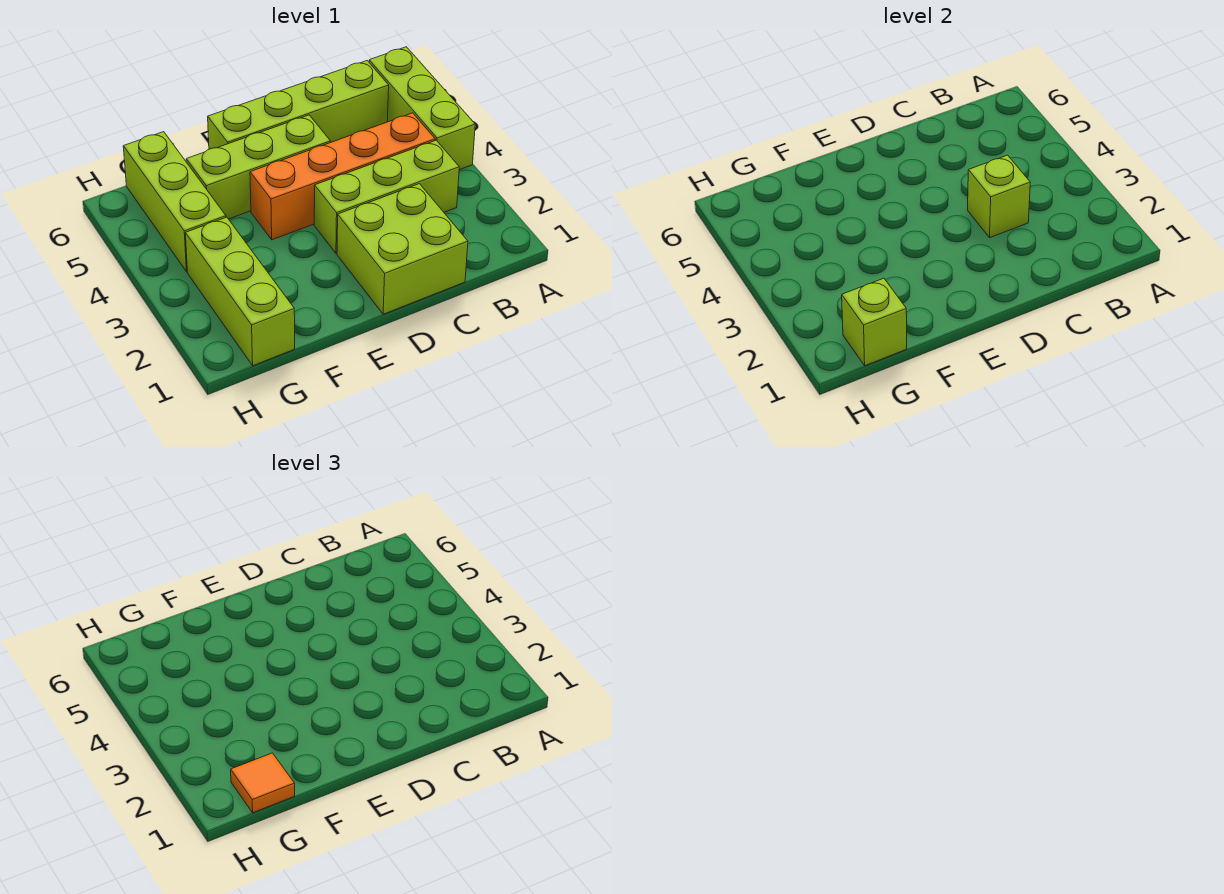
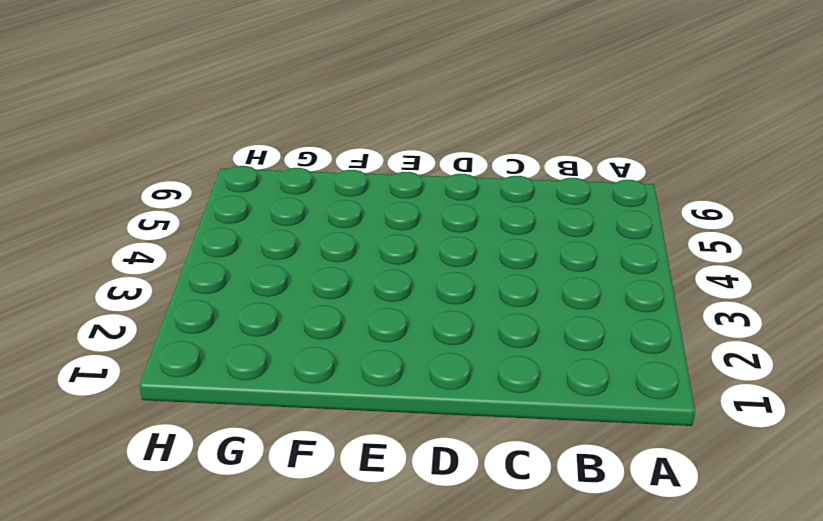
none -> lime brick A4:A6 level 1
none -> lime brick B3:D3 level 1

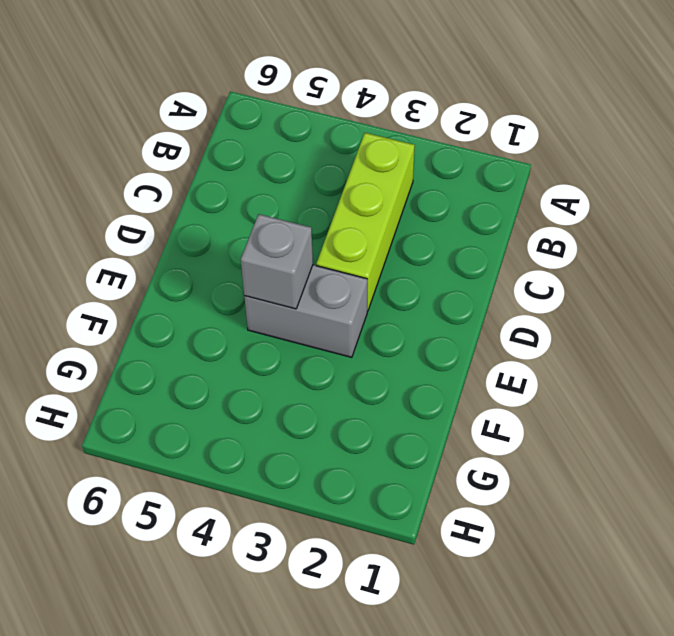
grey brick E3:E4 level 1 -> orange brick B4:E4 level 1
grey brick E4 level 2 -> none
none -> lime brick A4:A6 level 1
none -> lime brick B6:E6 level 1

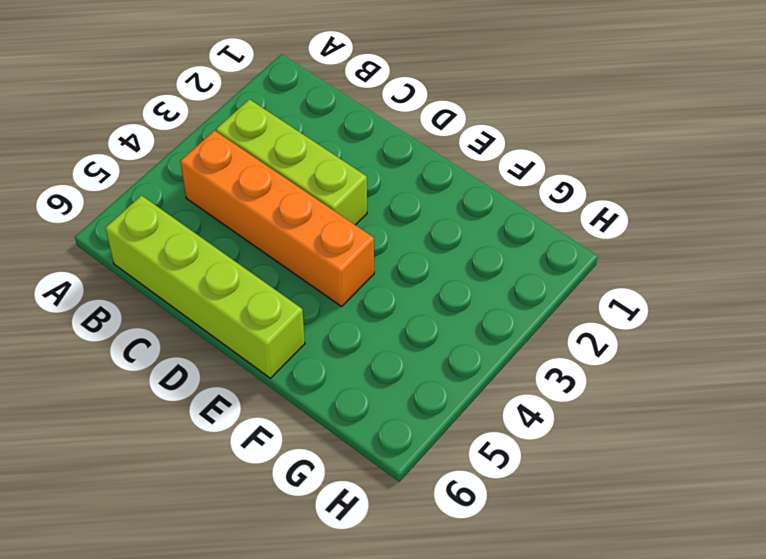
none -> lime brick A4:A6 level 1
none -> lime brick C1:D2 level 1

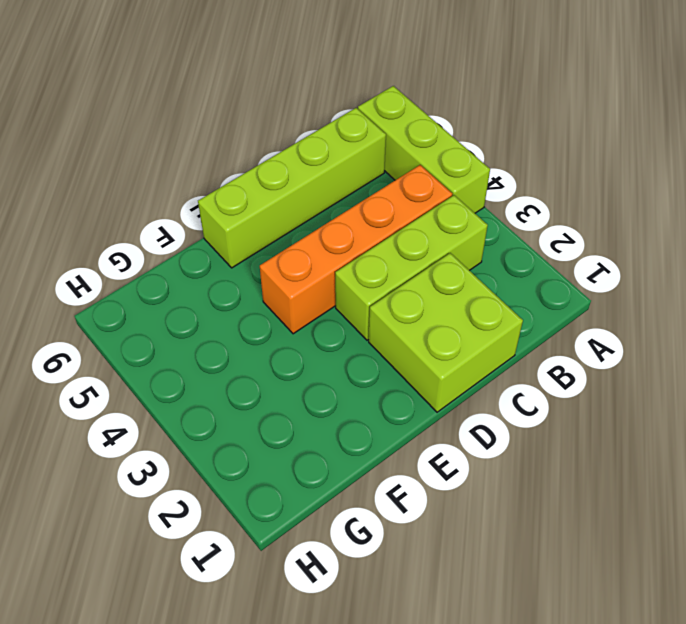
none -> lime brick D5:F5 level 1
none -> lime brick G1:G3 level 1

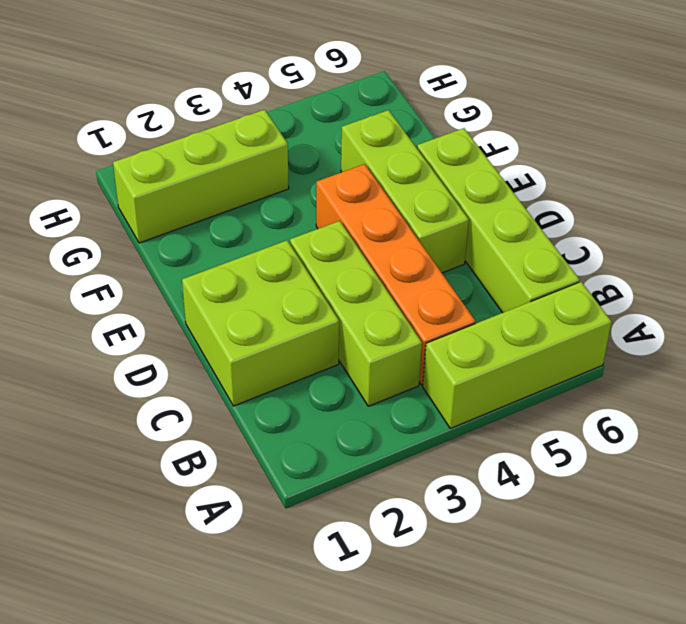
none -> lime brick G4:G6 level 1
none -> lime brick C3 level 2

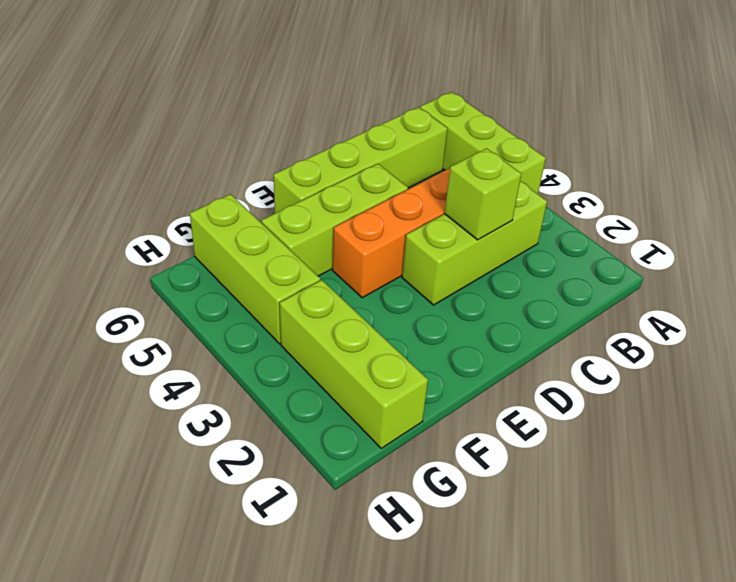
none -> lime brick C1:D2 level 1
none -> lime brick G1 level 2

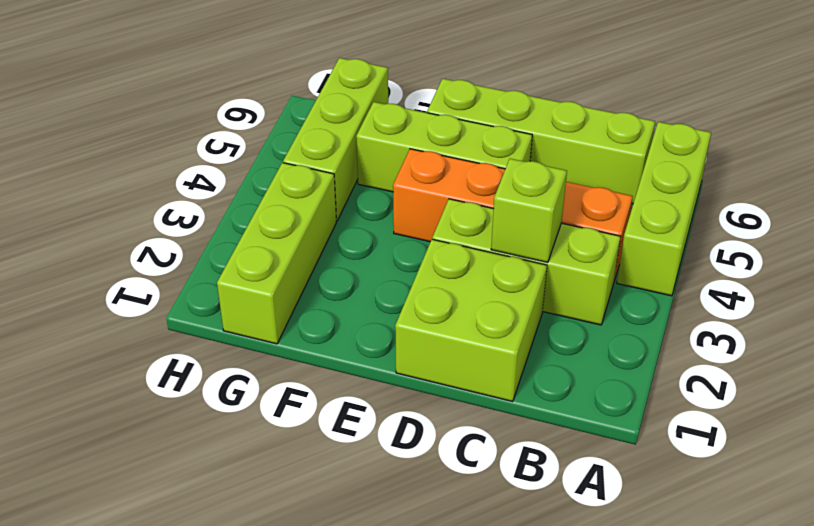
none -> lime brick G1 level 2
none -> orange tile G1 level 3

